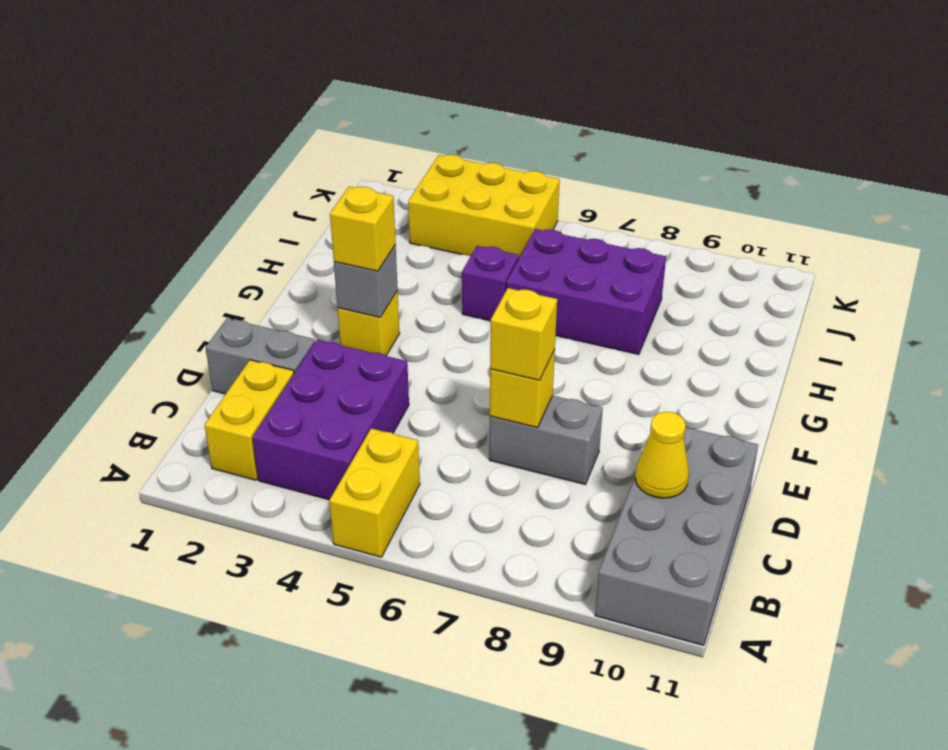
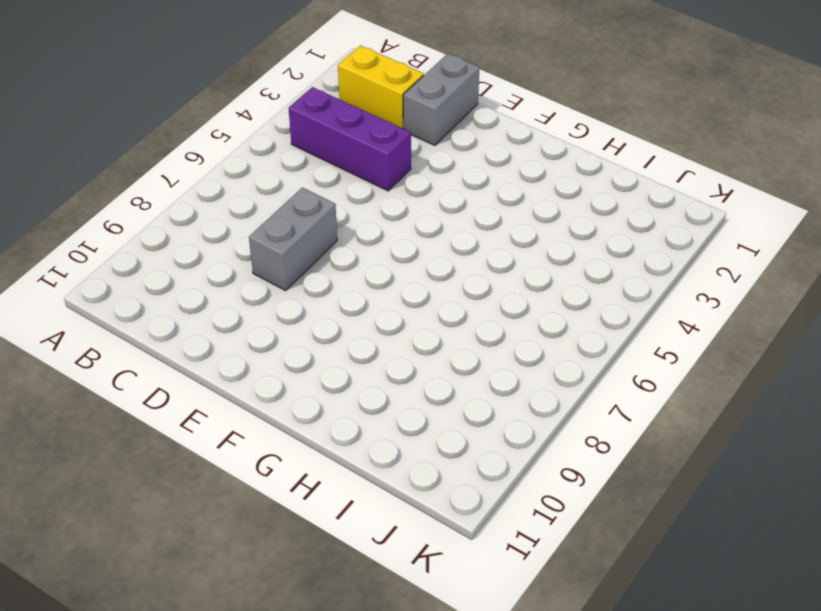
purple brick B4:D4 level 1 -> purple brick B3:D4 level 1
none -> yellow brick A5:B5 level 1
none -> grey brick A10:D11 level 1
none -> yellow brick F3 level 1

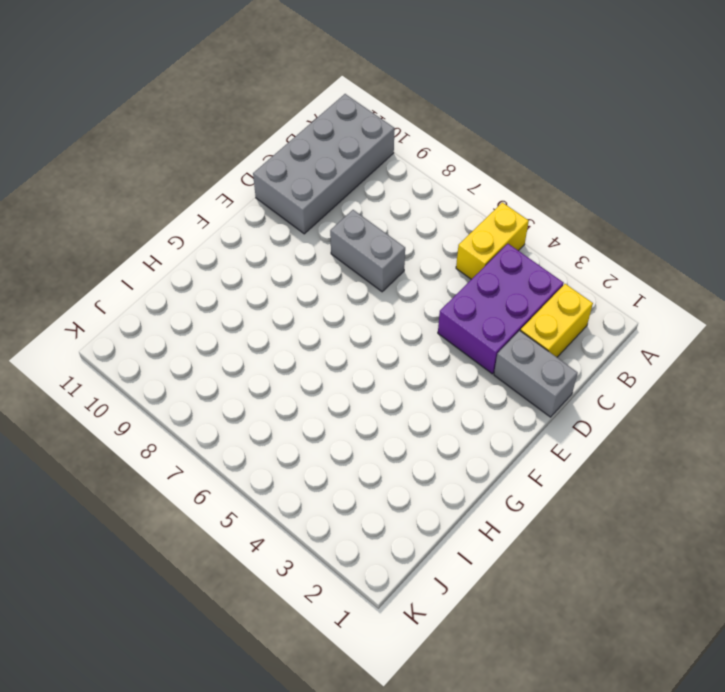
none -> yellow brick F3 level 1
none -> purple brick H5 level 1
none -> purple brick H6:I8 level 1

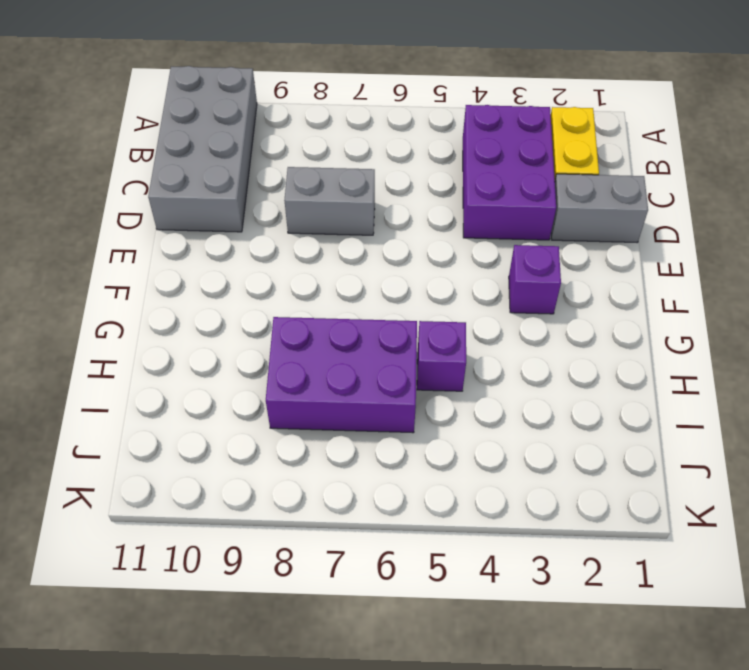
purple brick F3 level 1 -> yellow brick F3 level 1
none -> yellow brick A5:B5 level 1
none -> yellow brick J3:K5 level 1
none -> yellow cone C10 level 2

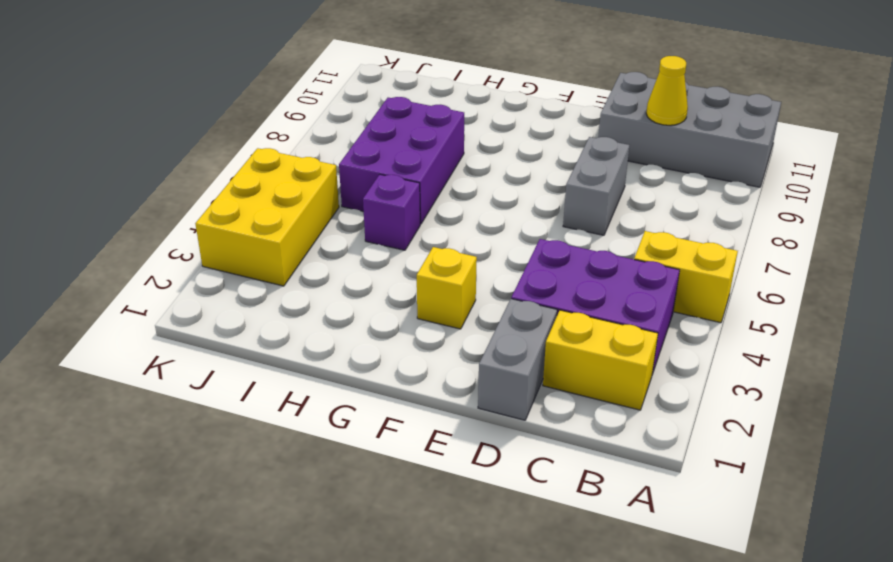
none -> yellow brick D7 level 2
none -> grey brick F3 level 2
none -> yellow brick D7 level 3

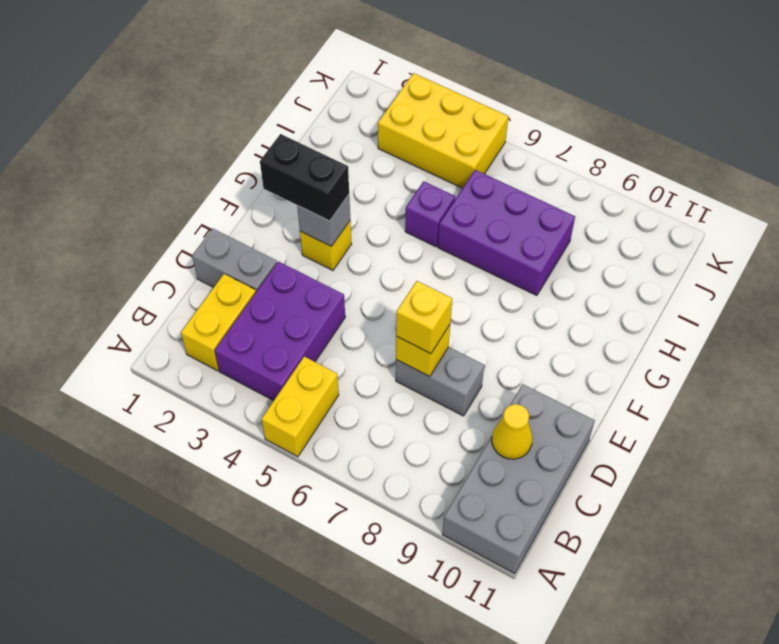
black brick F2:F3 level 3 -> yellow brick F3 level 3

